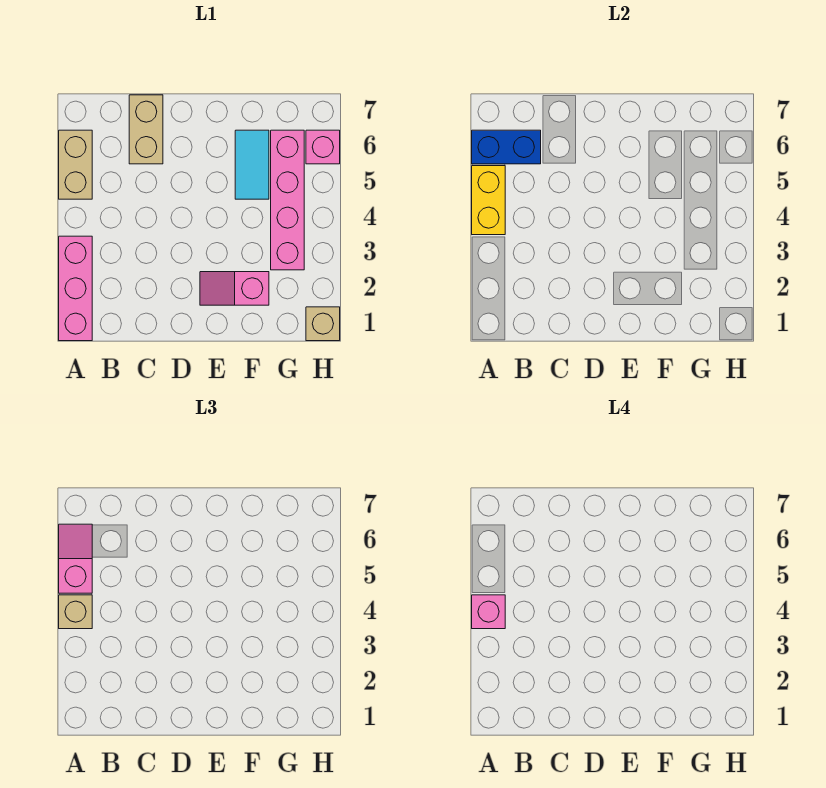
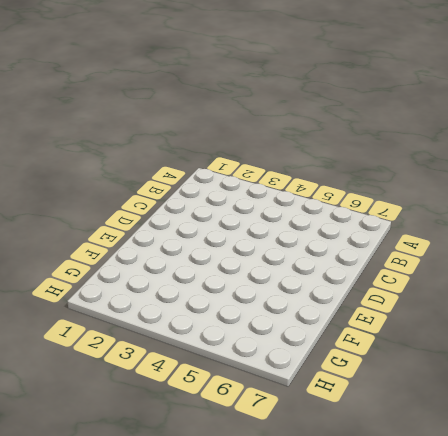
none -> pink brick A1:A3 level 1
none -> tan brick A5:A6 level 1
none -> tan brick C6:C7 level 1

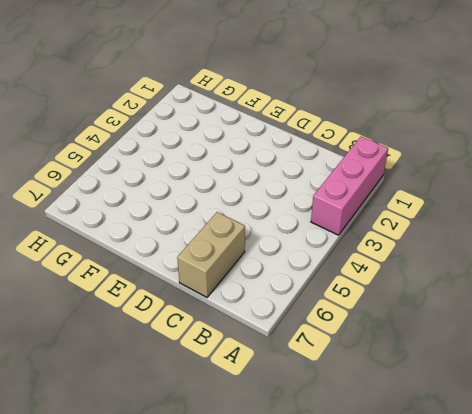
none -> tan brick A5:A6 level 1
none -> pink slope E2:F2 level 1 top F
none -> cyan tile F5:F6 level 1

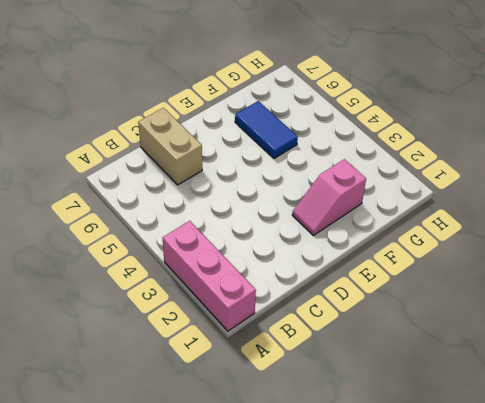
blue tile F5:F6 level 1 -> cyan tile F5:F6 level 1
none -> tan brick A5:A6 level 1
none -> pink brick G3:G6 level 1
none -> tan brick H1 level 1

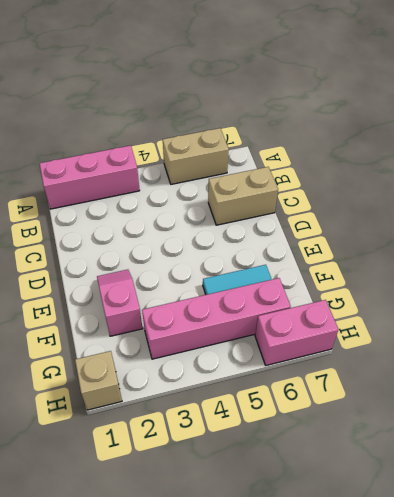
pink brick H6:H7 level 1 -> pink brick H6 level 1
none -> yellow brick A4:A5 level 2
none -> blue brick A6:B6 level 2
none -> tan brick A4 level 3

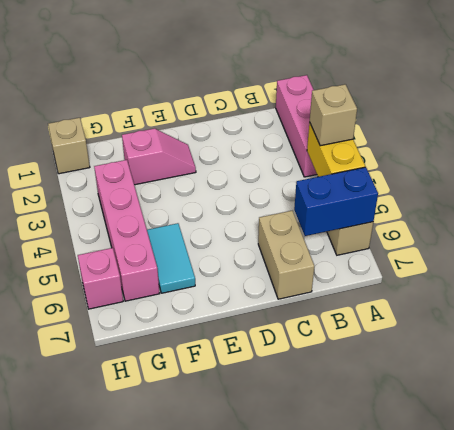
none -> pink slope A5:A6 level 3 top 5
none -> pink brick A4 level 4

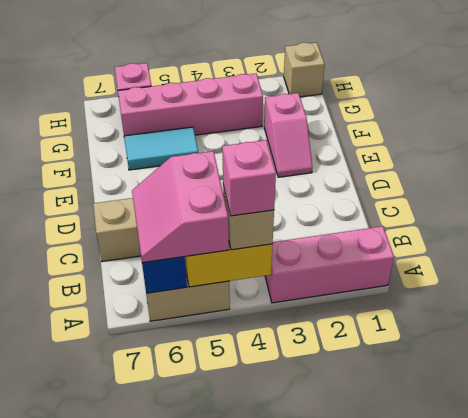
pink slope A5:B6 level 3 top 5 -> pink slope A5:A6 level 3 top 5

